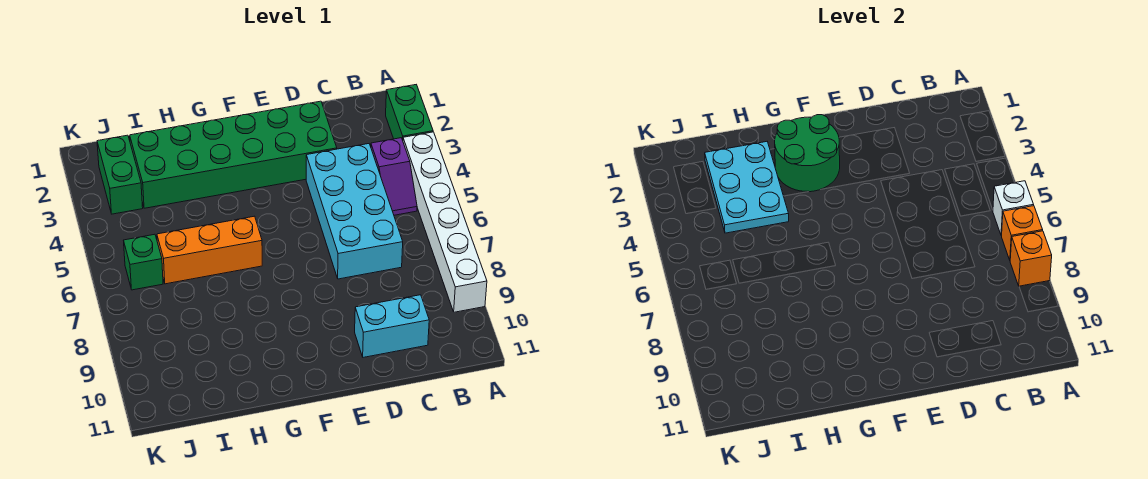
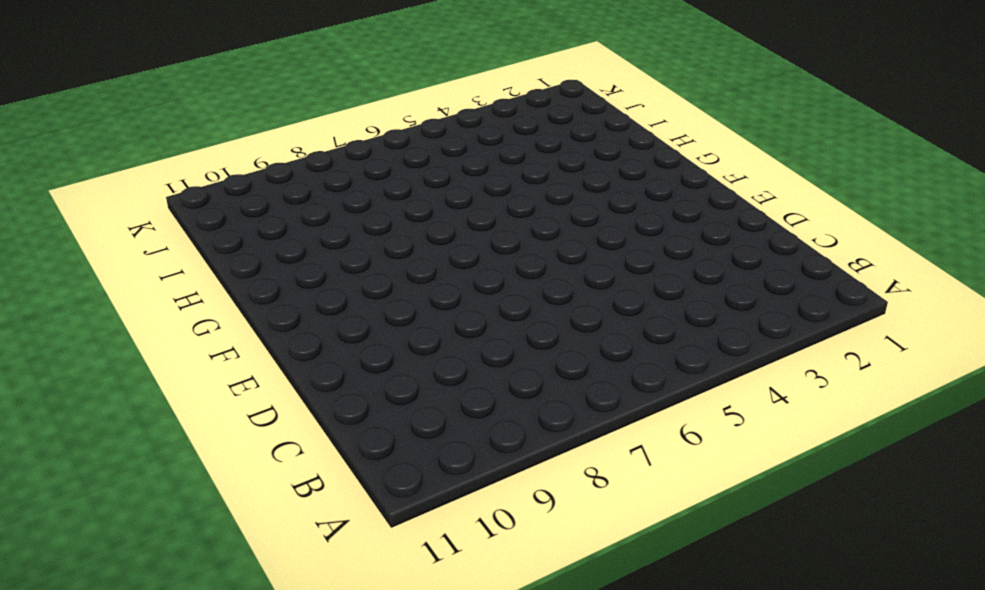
none -> green brick A2:A3 level 1
none -> white brick A4:A9 level 1
none -> purple slope B4:B5 level 1 top 4

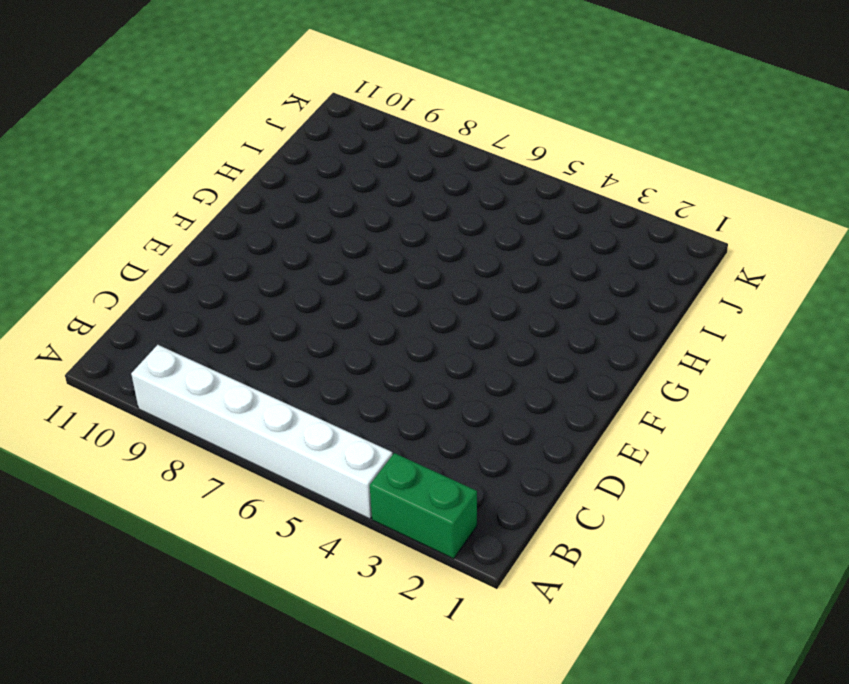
none -> purple slope B4:B5 level 1 top 4
none -> cyan brick C4:D7 level 1
none -> cyan brick C10:D10 level 1

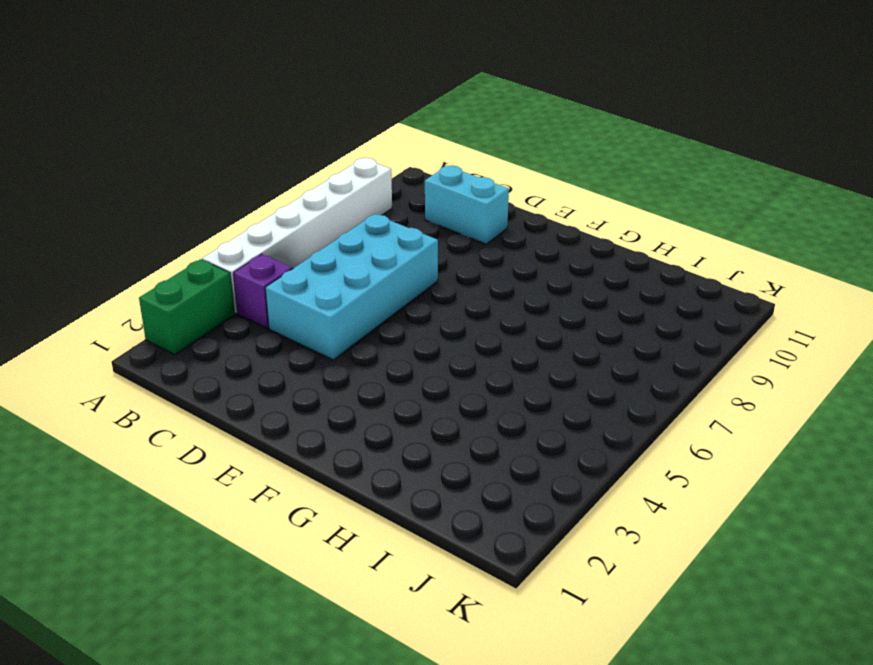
none -> green brick D2:I3 level 1
none -> orange brick G6:I6 level 1
none -> green brick J2:J3 level 1

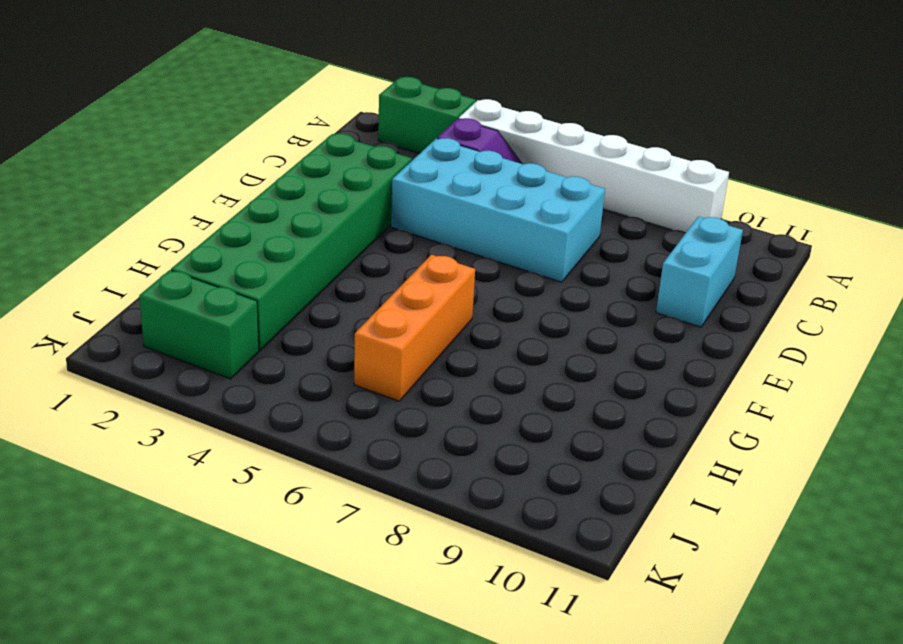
none -> green brick J6 level 1
none -> white brick A6 level 2
none -> orange brick A7 level 2

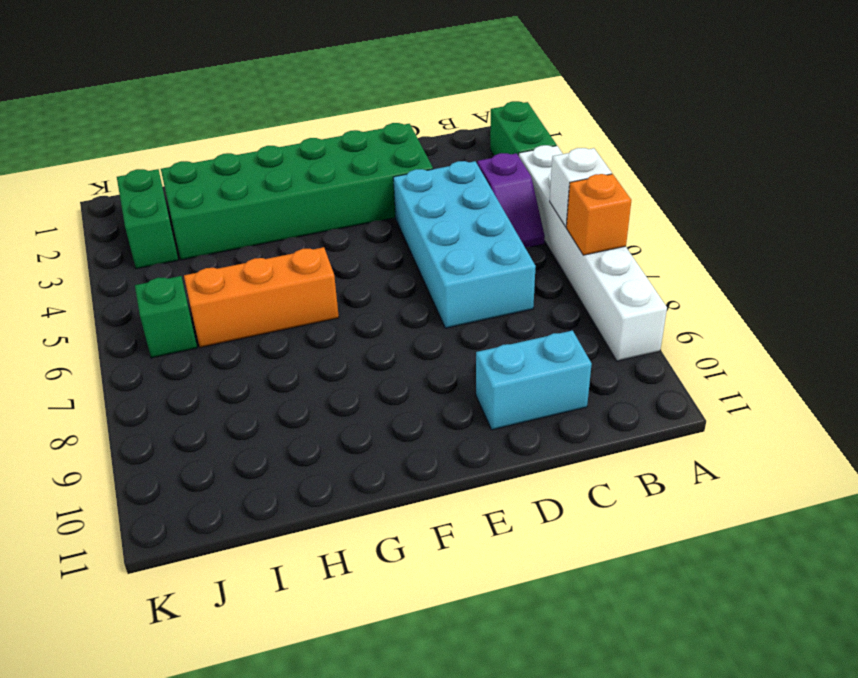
none -> orange brick A8 level 2
none -> green round brick F2:G3 level 2
none -> cyan plate H2:I4 level 2

